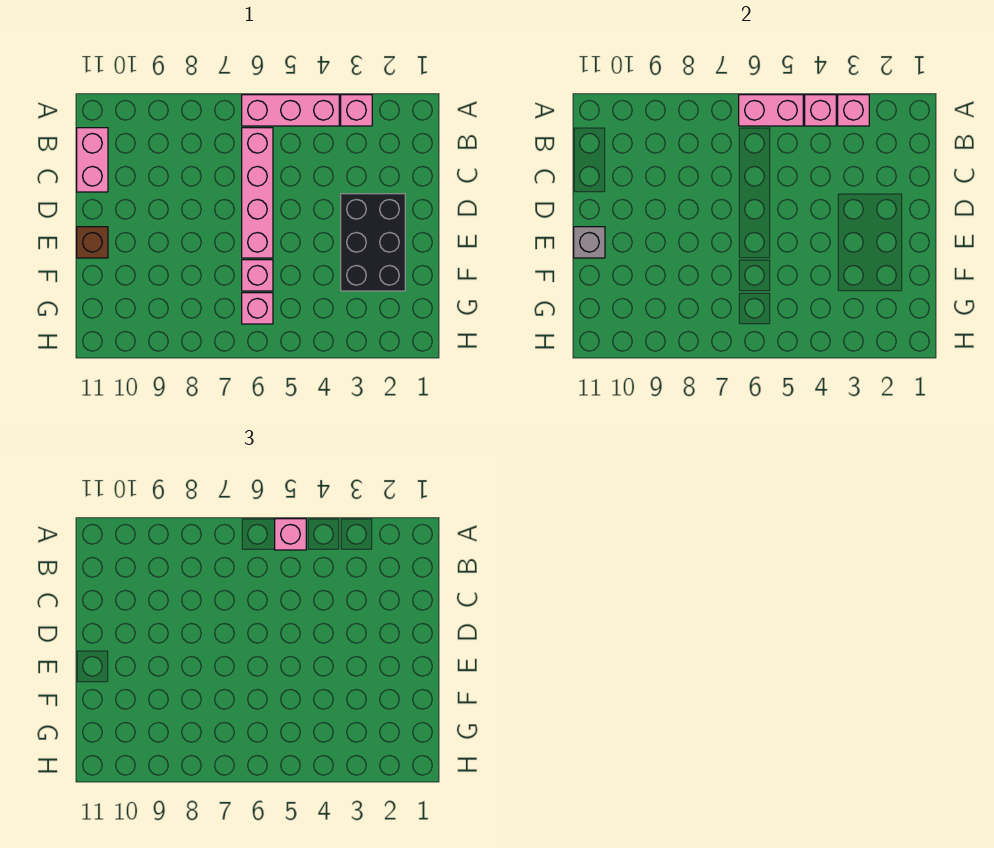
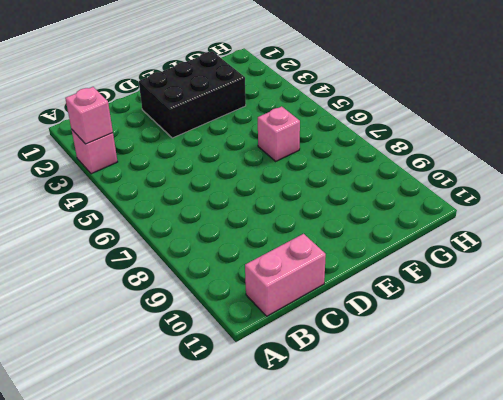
none -> pink brick A4:A6 level 1
none -> pink brick B6:E6 level 1
none -> brown brick E11 level 1

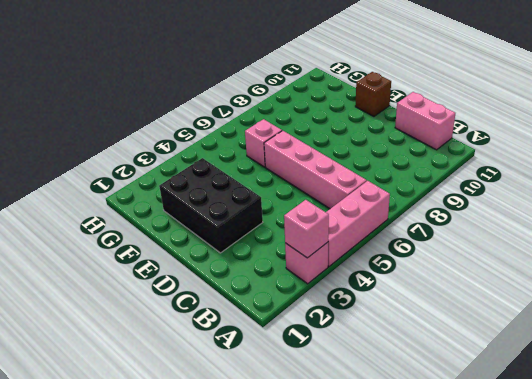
none -> pink brick G6 level 1
none -> pink brick A4 level 2
none -> pink brick A5:A6 level 2

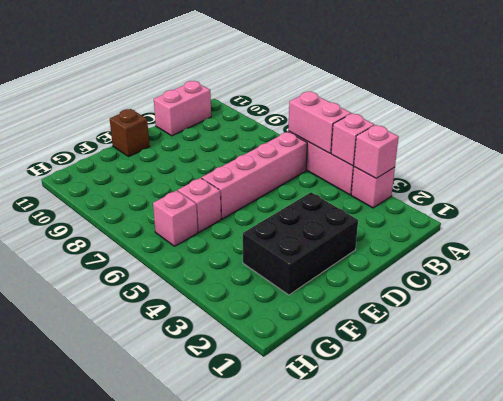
none -> grey brick E11 level 2
none -> pink brick A5 level 3

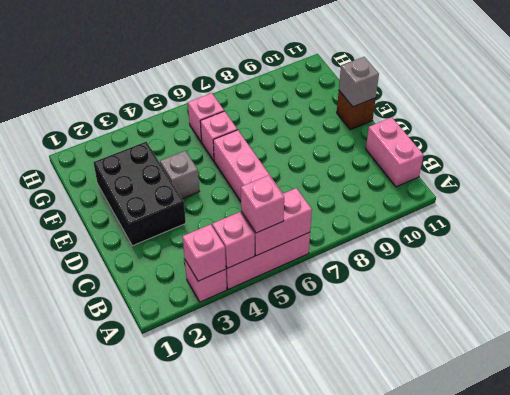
grey brick E4 level 1 -> none

